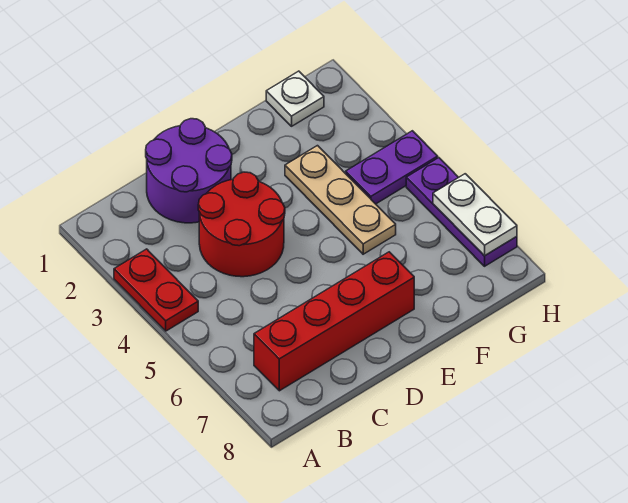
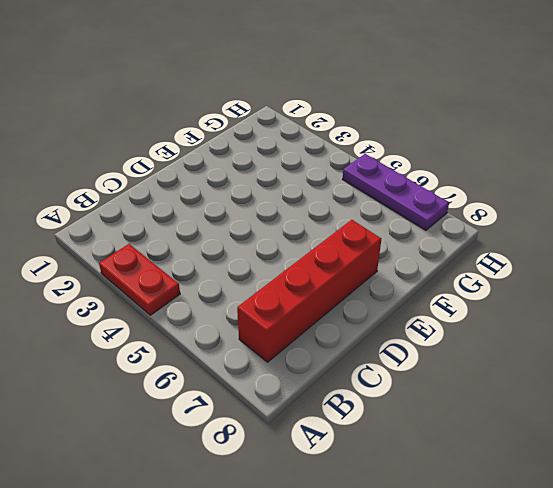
none -> purple round brick C1:D2 level 1
none -> red round brick C3:D4 level 1

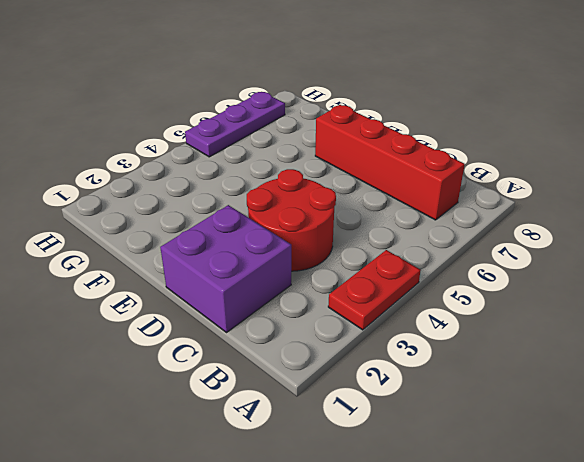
purple brick C1:D2 level 1 -> purple round brick C1:D2 level 1
none -> tan plate F3:F5 level 1
none -> white plate G1 level 1

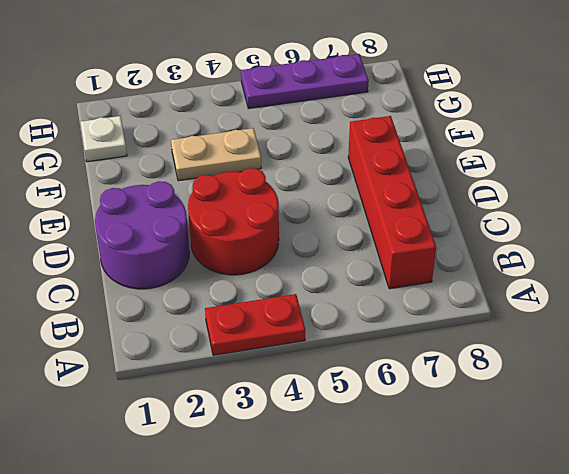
tan plate F3:F4 level 1 -> tan plate F3:F5 level 1
none -> purple plate G4:H4 level 1
none -> white plate H6:H7 level 2

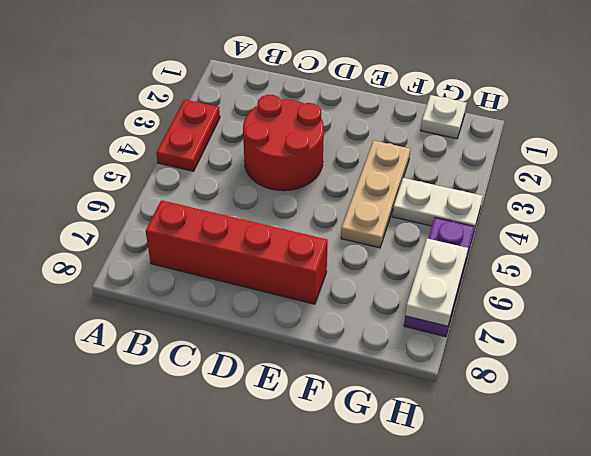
white plate G4:H4 level 1 -> purple plate G4:H4 level 1
none -> purple round brick C1:D2 level 1

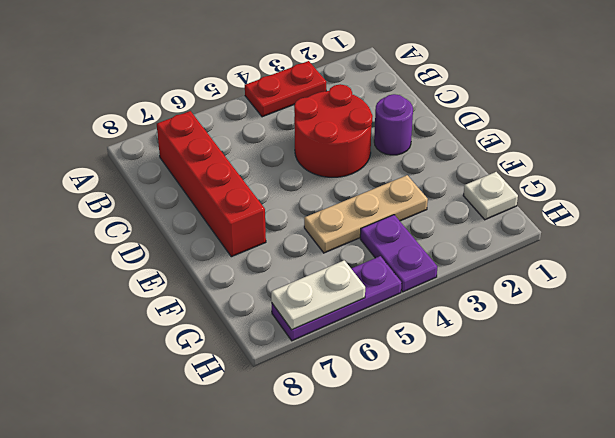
purple round brick D2 level 1 -> purple round brick C1:D2 level 1

